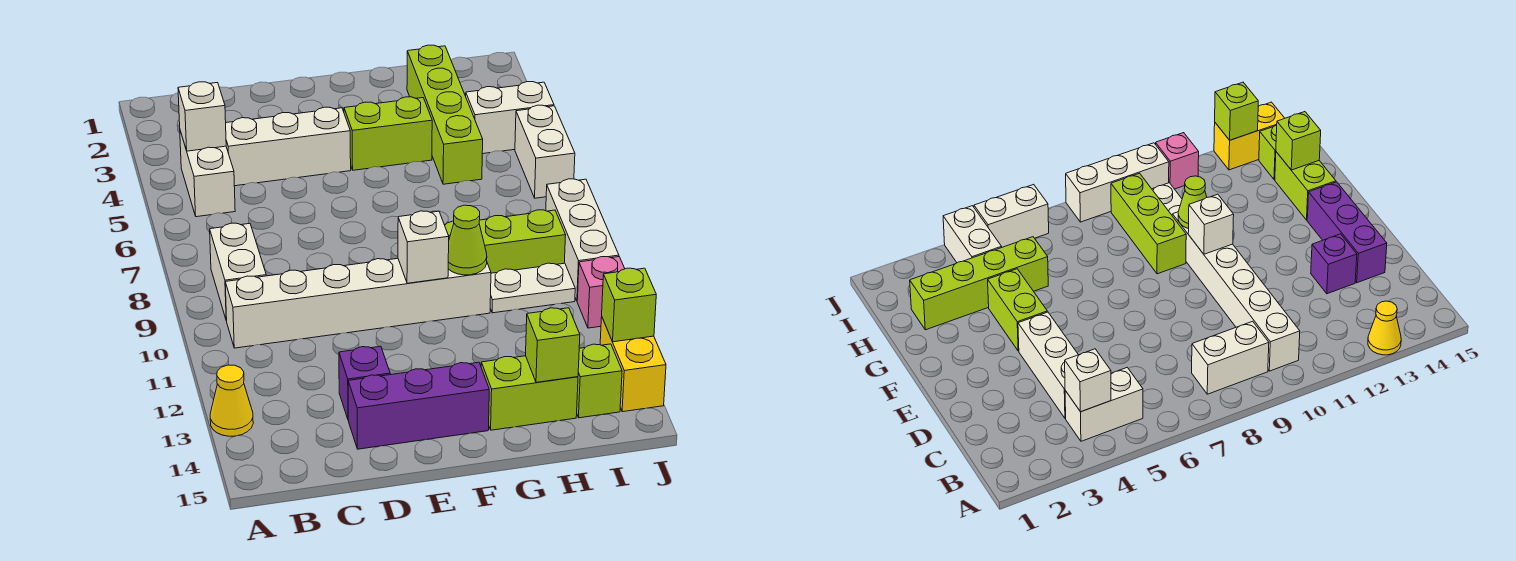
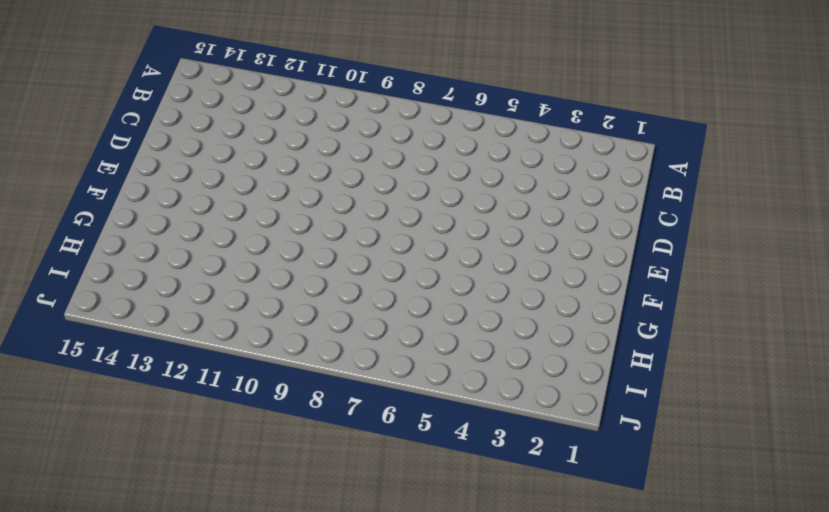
none -> yellow cone A13 level 1
none -> white brick B4:B5 level 1
none -> white brick B8:B9 level 1

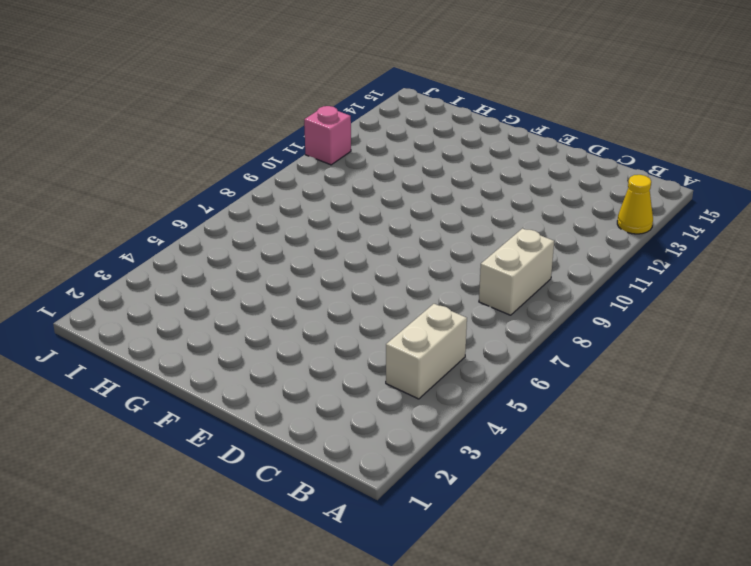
none -> white brick B10:G10 level 1
none -> white brick C4:E4 level 1
none -> purple brick D13 level 1

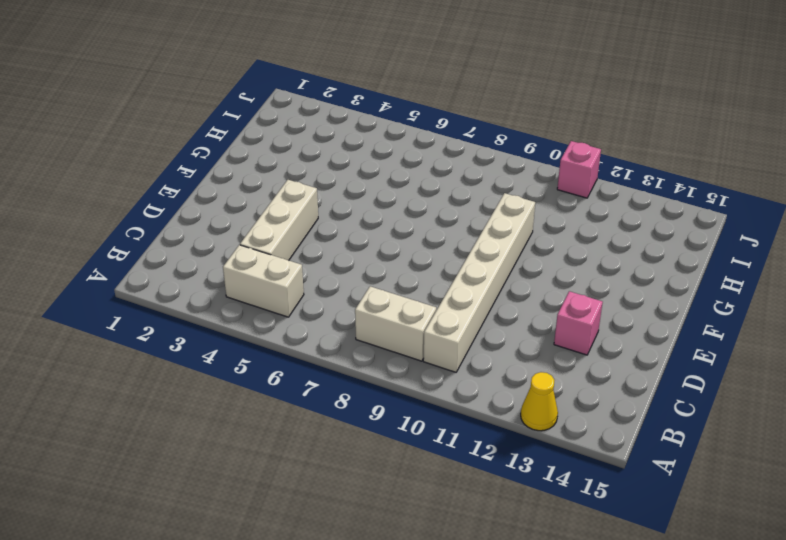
pink brick D13 level 1 -> purple brick D13 level 1
none -> purple brick D14:F14 level 1
none -> lime brick F4:G4 level 1
none -> lime brick G9:I9 level 1

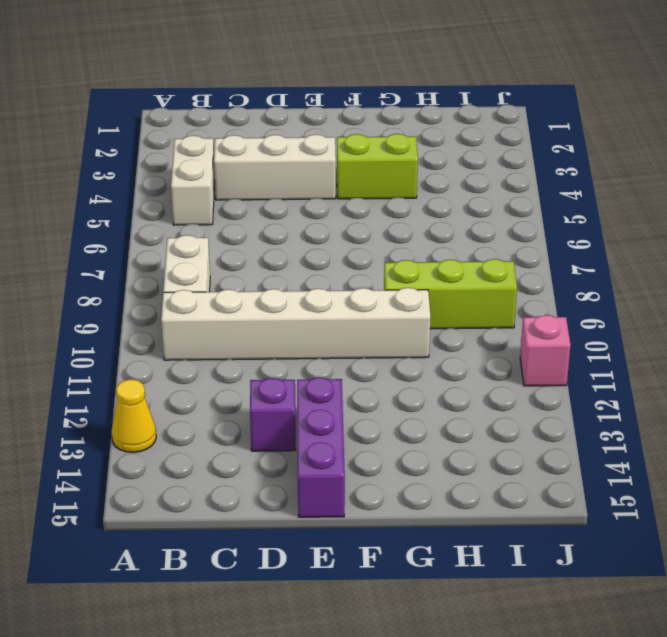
purple brick E13:E15 level 1 -> purple brick D14:F14 level 1
none -> lime brick G14:H14 level 1
none -> lime brick H2:H5 level 1
none -> white plate H10:I10 level 1

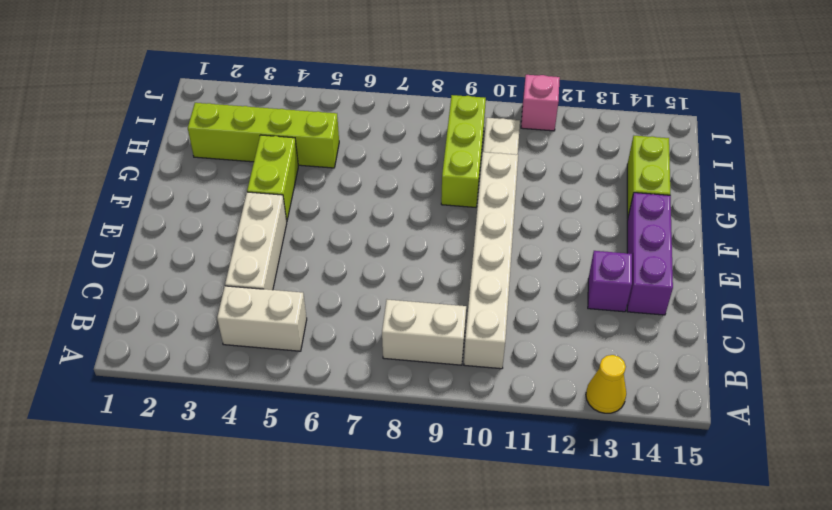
none -> white brick I4:J4 level 1
none -> lime brick I14 level 1
none -> white brick J5:J6 level 1

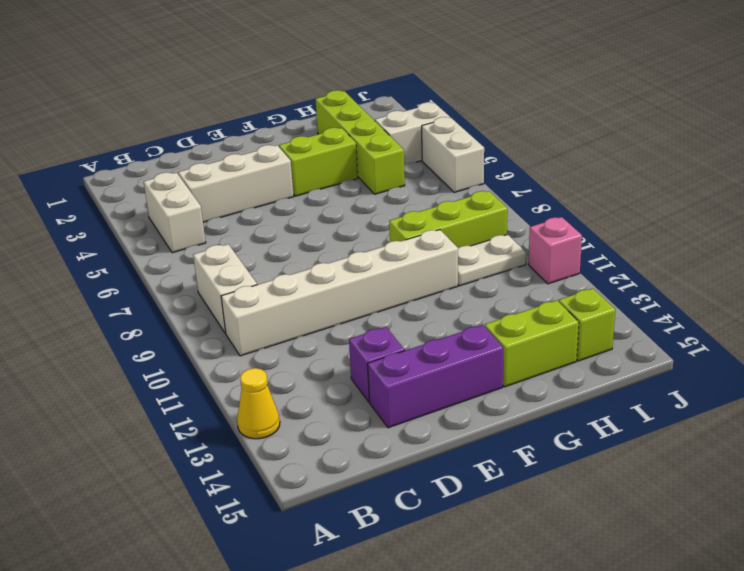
none -> white brick J8:J10 level 1
none -> yellow brick J13:J14 level 1
none -> white brick B4 level 2

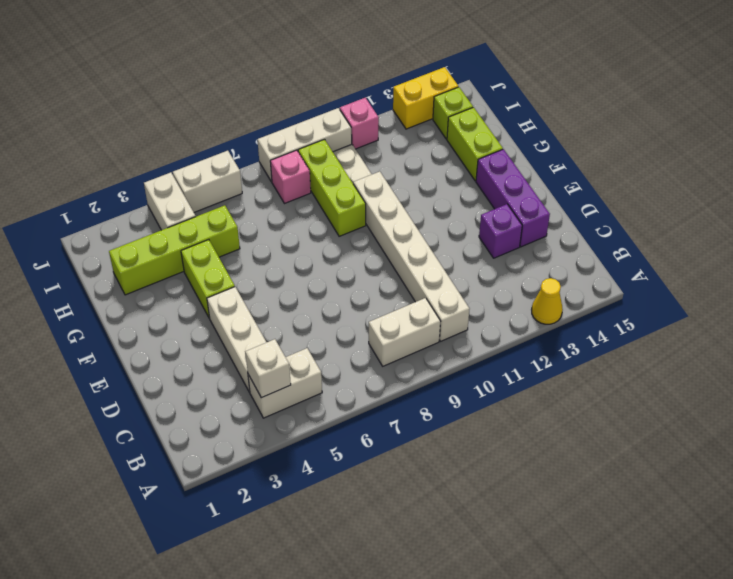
pink brick I8 level 1 -> none
none -> white brick F10 level 2
none -> lime cone G10 level 2
none -> lime brick H14 level 2

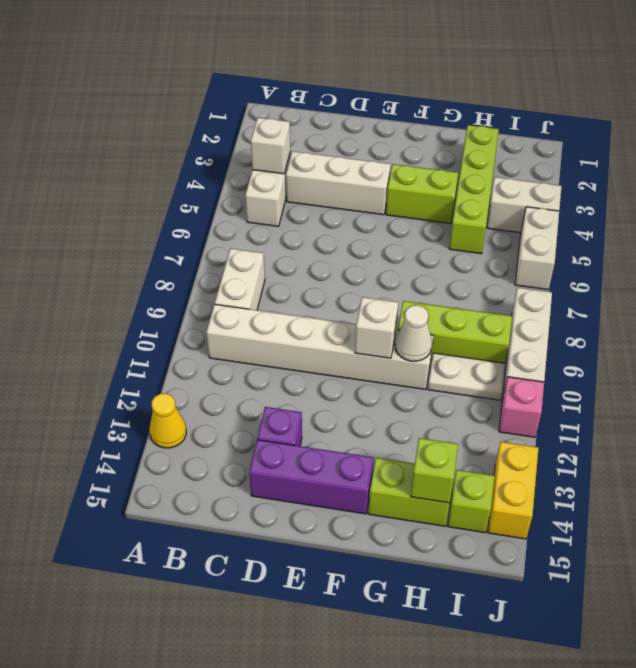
white cone G10 level 2 -> lime cone G10 level 2
none -> lime brick J13 level 2

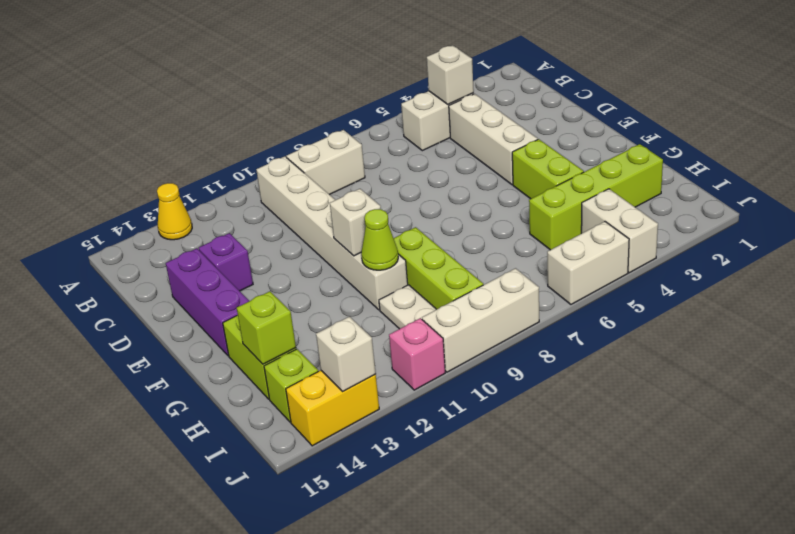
white brick J13 level 2 -> lime brick J13 level 2

